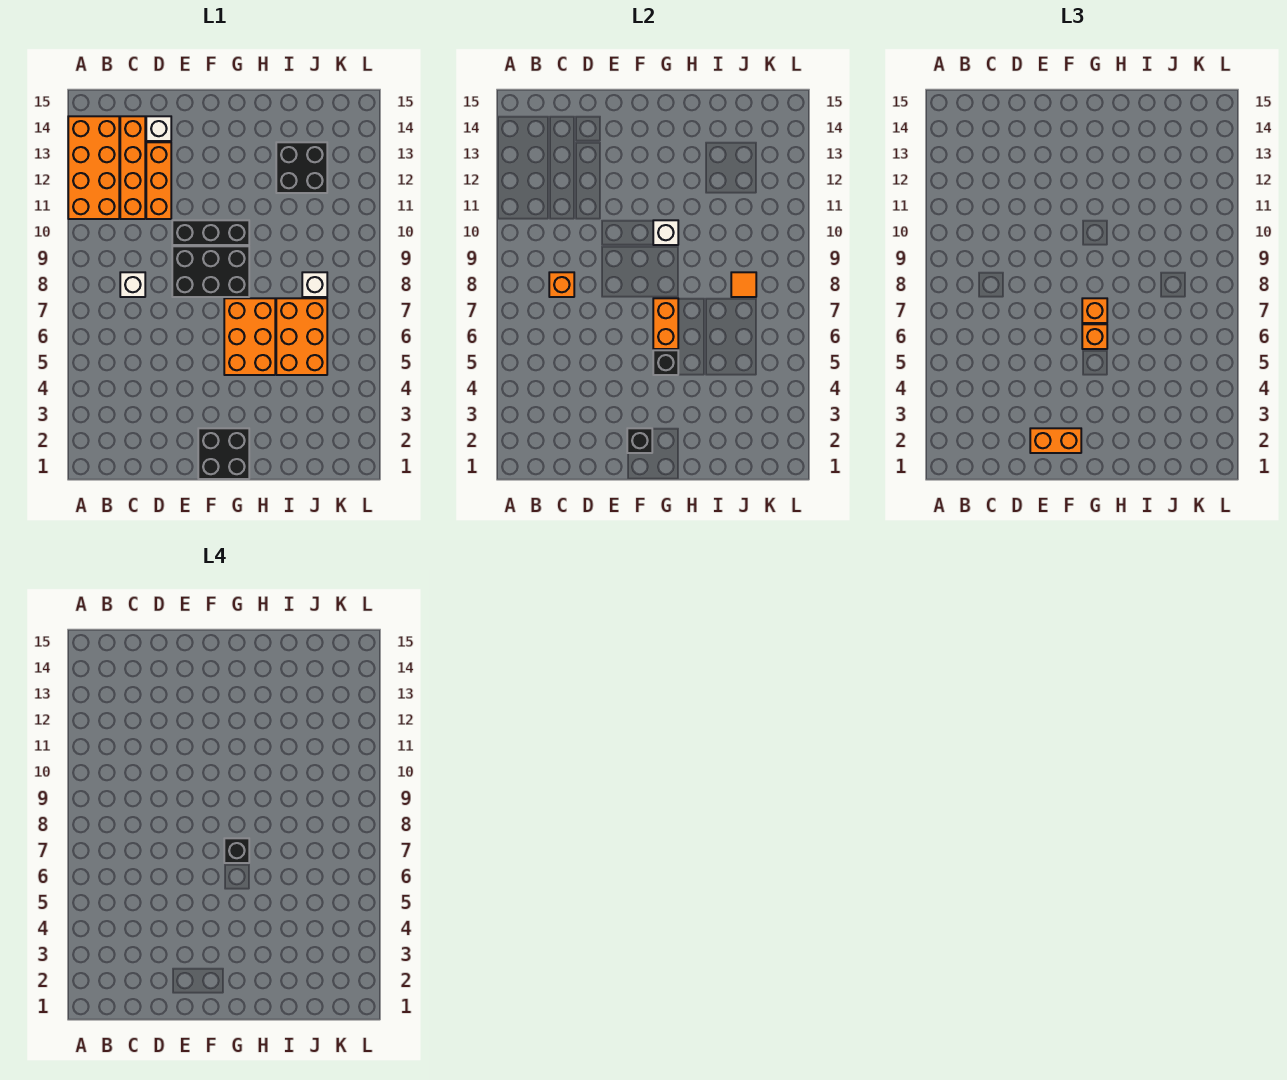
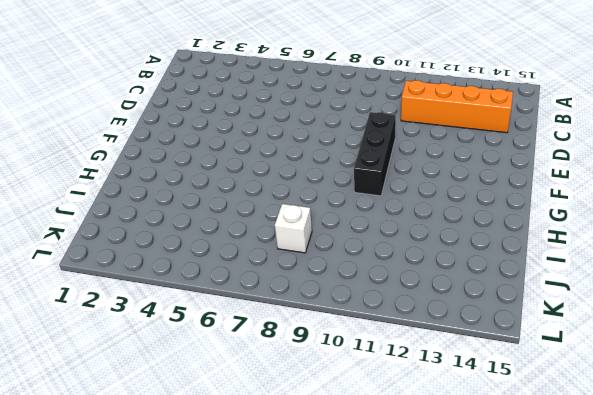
none -> orange brick A11:B14 level 1
none -> white brick C8 level 1
none -> orange brick D11:D13 level 1

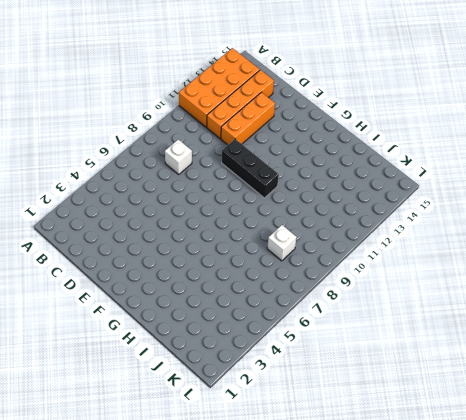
none -> white brick D14 level 1
none -> black brick E8:G9 level 1
none -> black brick F1:G2 level 1

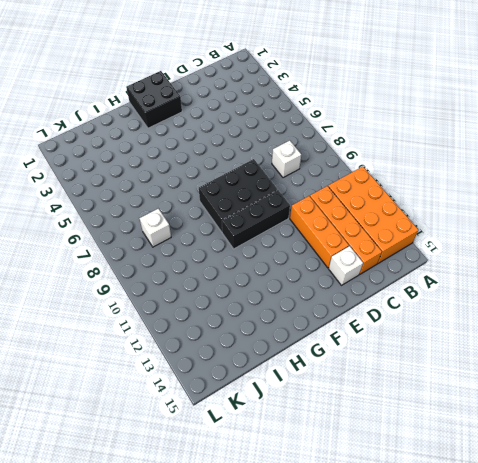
none -> orange brick G5:H7 level 1
none -> orange brick I5:J7 level 1
none -> black brick I12:J13 level 1

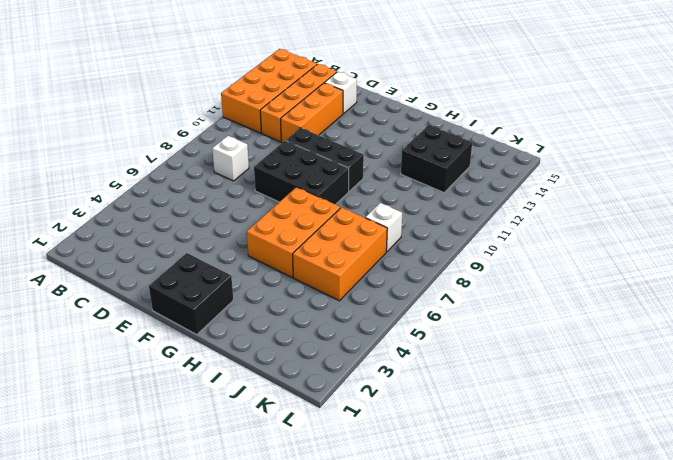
none -> orange brick C8 level 2
none -> black brick F2 level 2
none -> black brick G5 level 2

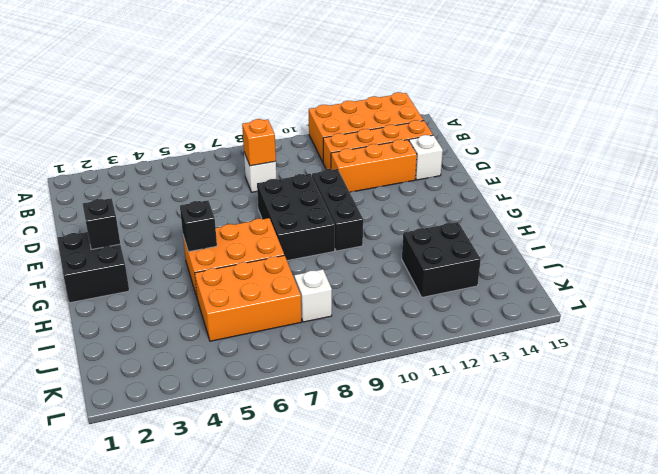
none -> orange brick G6:G7 level 2
none -> white brick G10 level 2
none -> orange tile J8 level 2

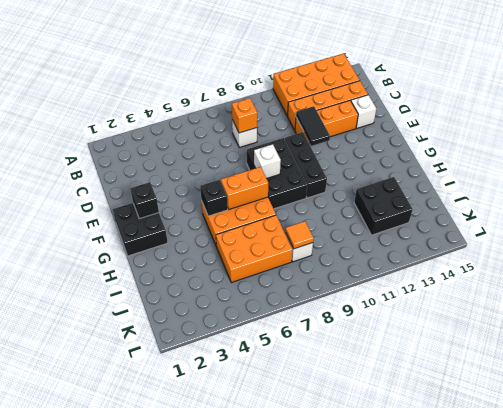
black tile D11:E11 level 2 -> none
white brick F8 level 2 -> white brick G10 level 2
none -> orange brick E2:F2 level 3
none -> orange brick G6 level 3
none -> orange brick G7 level 3

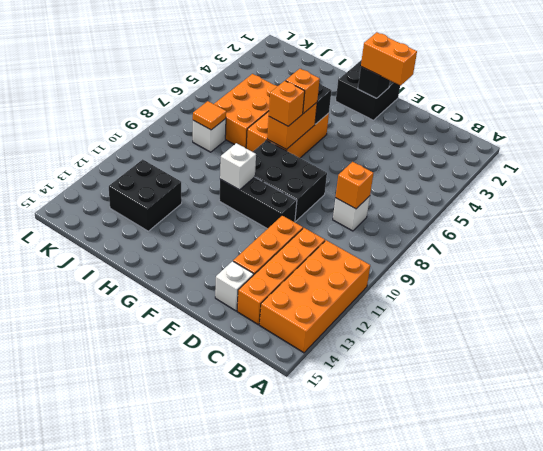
none -> black brick G7 level 4

